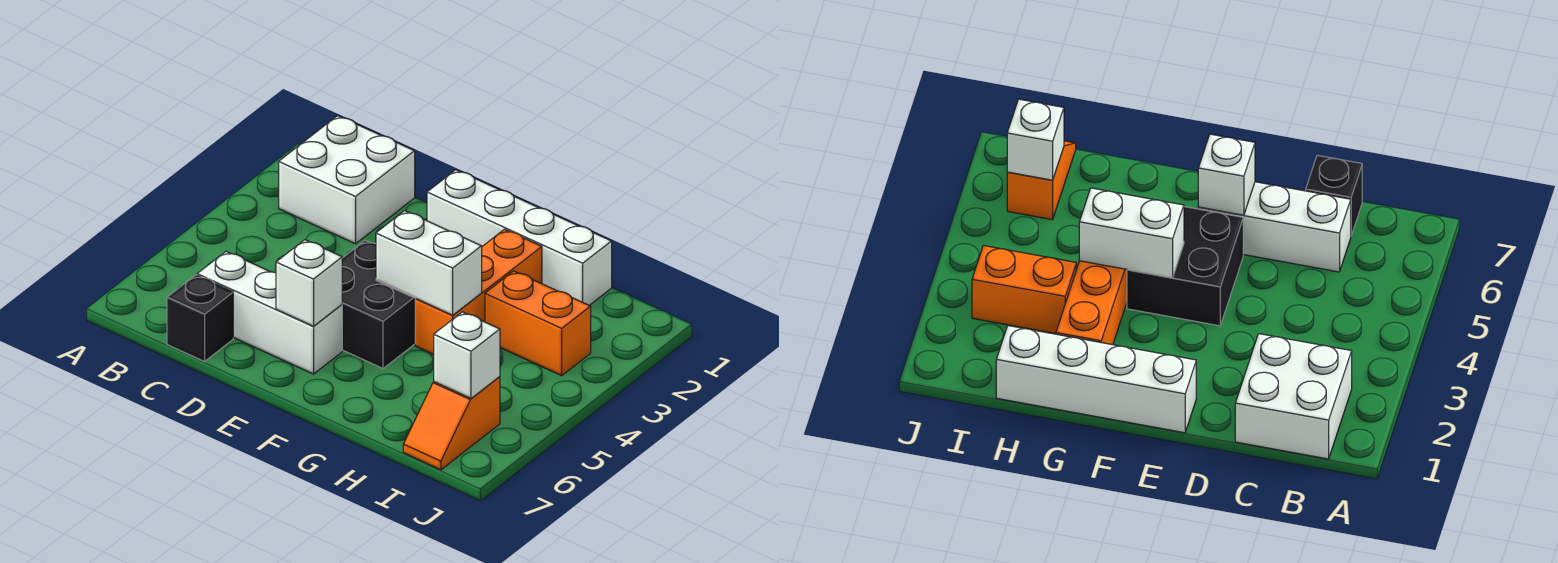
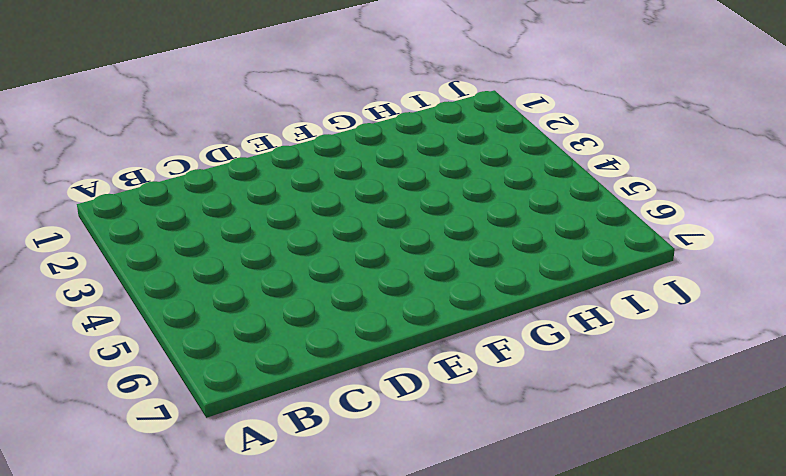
none -> white brick B1:C2 level 1
none -> white brick C6:E6 level 1

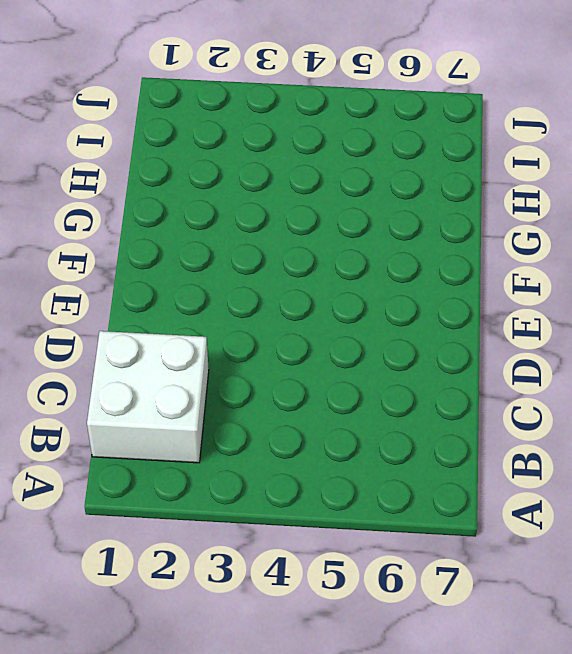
none -> white brick C6:E6 level 1
none -> black brick C7 level 1

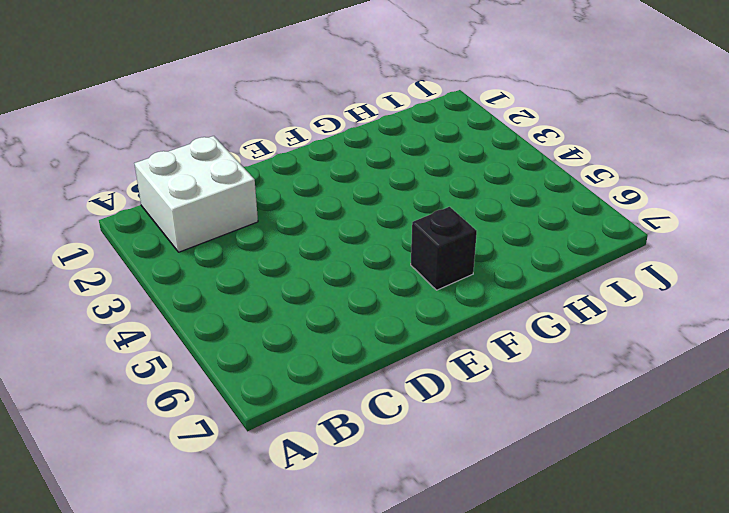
black brick F6 level 1 -> black brick C7 level 1
none -> white brick C6:E6 level 1
none -> white brick E1:H1 level 1

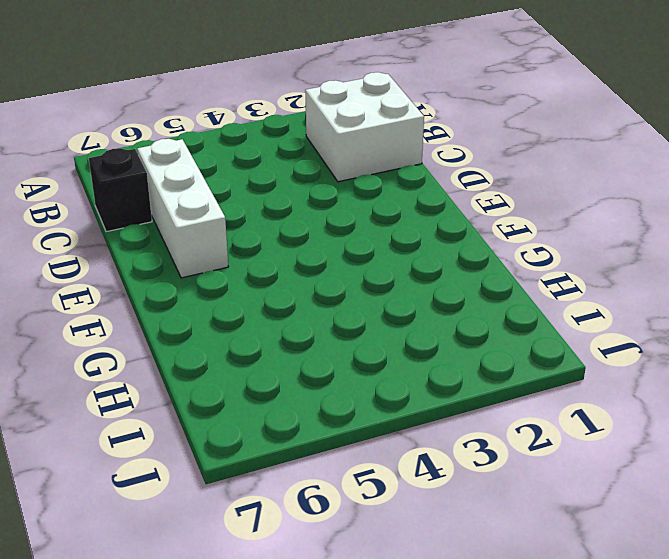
none -> white brick E1:H1 level 1
none -> black brick E4:F5 level 1

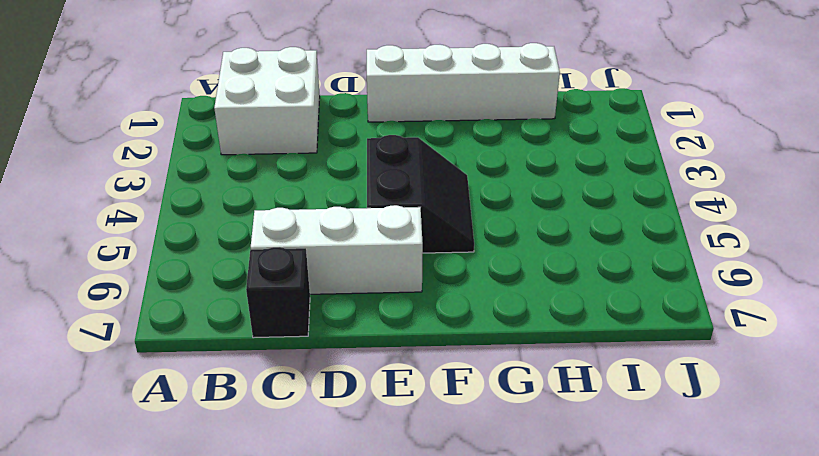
black slope E4:F5 level 1 top E -> black brick E4:F5 level 1
none -> orange brick G2:G4 level 1
none -> orange brick H3:I3 level 1

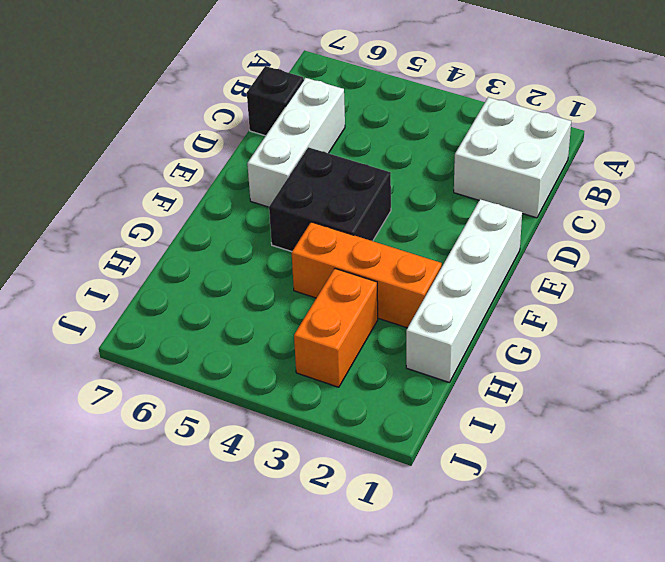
none -> orange slope I6:I7 level 1 top 6
none -> white brick E6 level 2

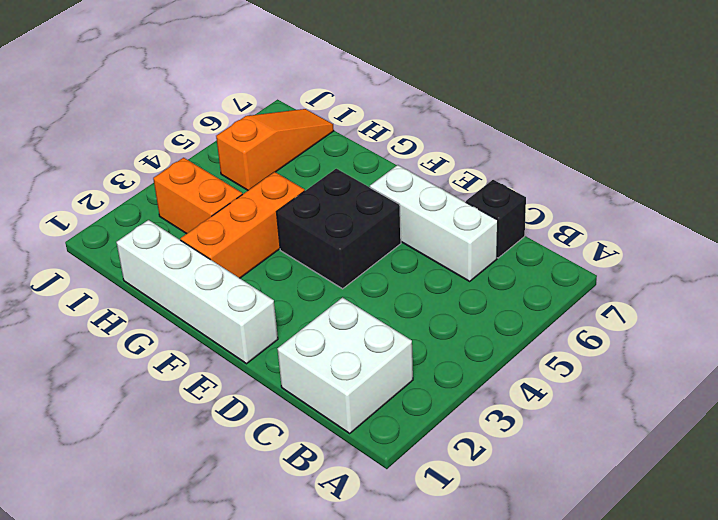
orange slope I5:I7 level 1 top 5 -> orange slope I6:I7 level 1 top 6
none -> white brick E6 level 2
none -> white brick F4:G4 level 2

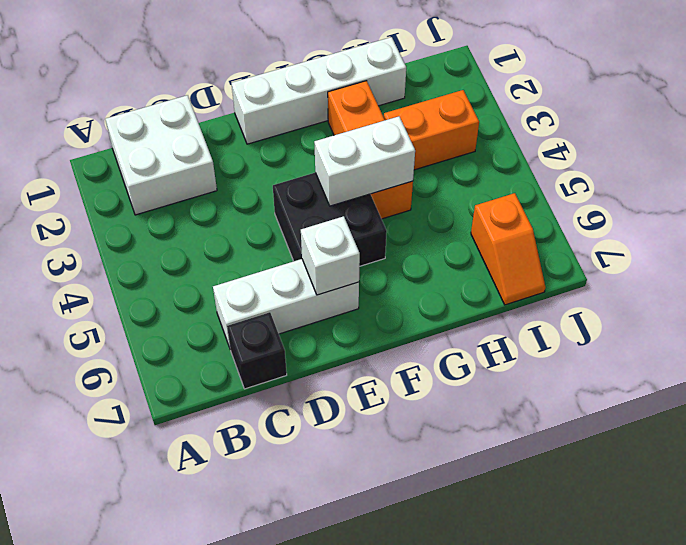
none -> white brick I6 level 2

